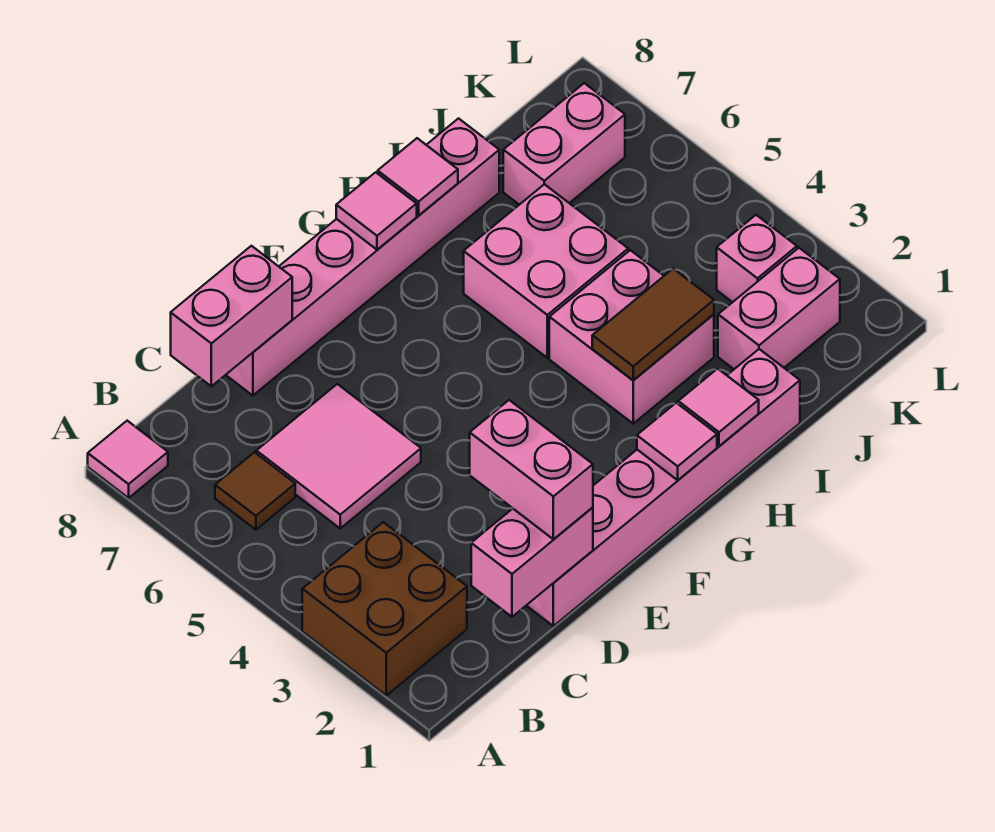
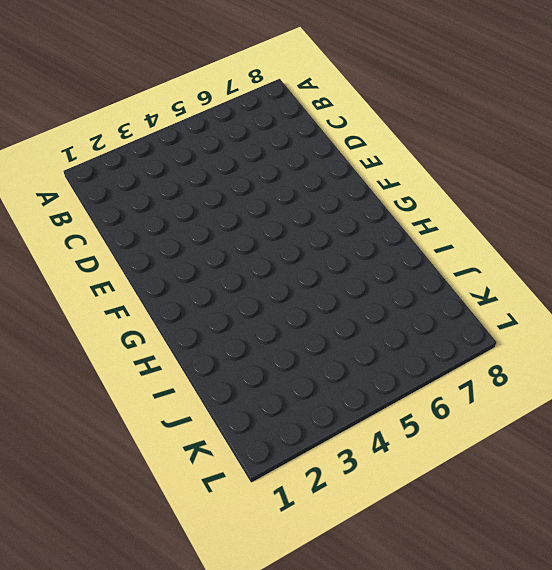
none -> brown brick A2:B3 level 1
none -> pink tile A8 level 1
none -> brown tile B6 level 1

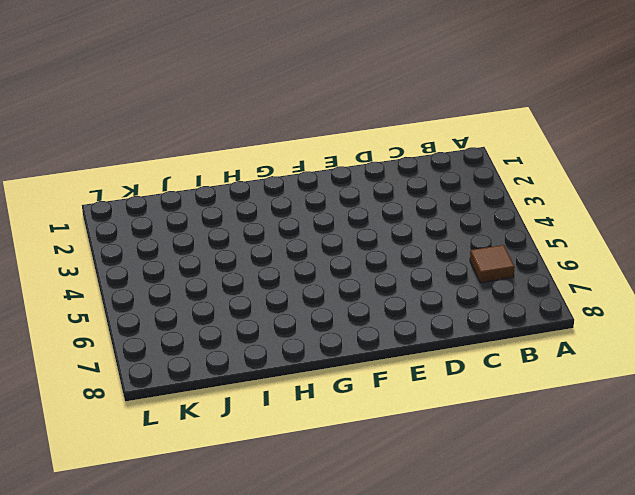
none -> brown brick A2:B3 level 1
none -> pink tile A8 level 1
none -> pink tile C5:D6 level 1

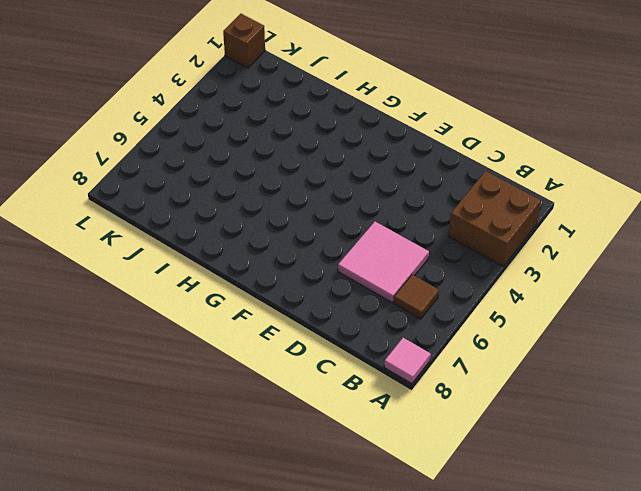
brown brick L1 level 1 -> none
none -> pink brick D1:I1 level 1
none -> pink brick D8:I8 level 1
none -> pink brick H3:I4 level 1

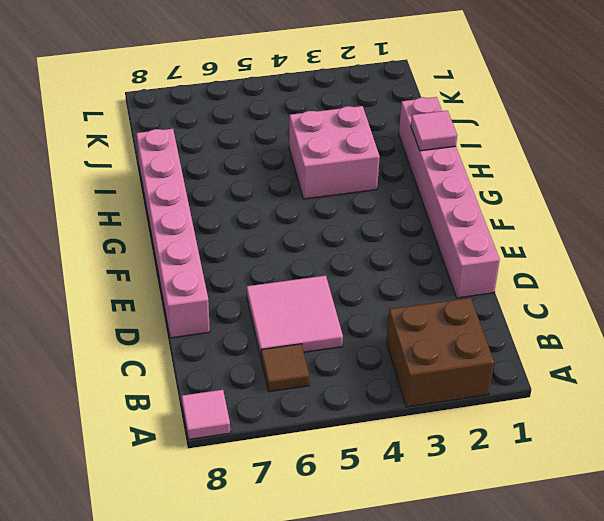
none -> pink brick H5:I6 level 1
none -> pink brick J2:K2 level 1
none -> pink brick J7:K7 level 1

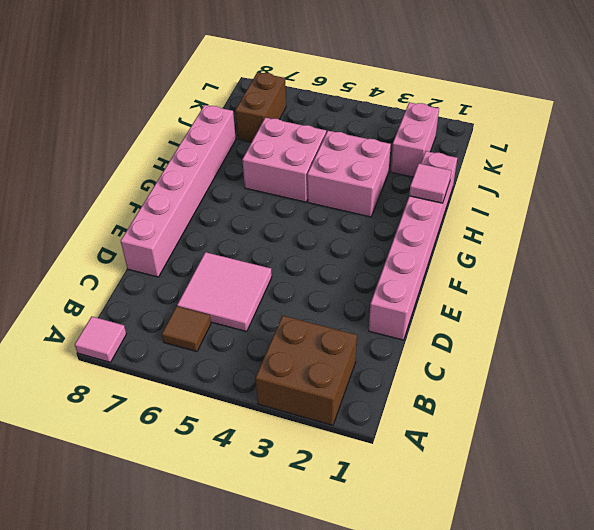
brown brick J7:K7 level 1 -> pink brick J7:K7 level 1
none -> pink brick K3 level 1
none -> pink brick C1:D1 level 2
none -> pink brick C8:D8 level 2

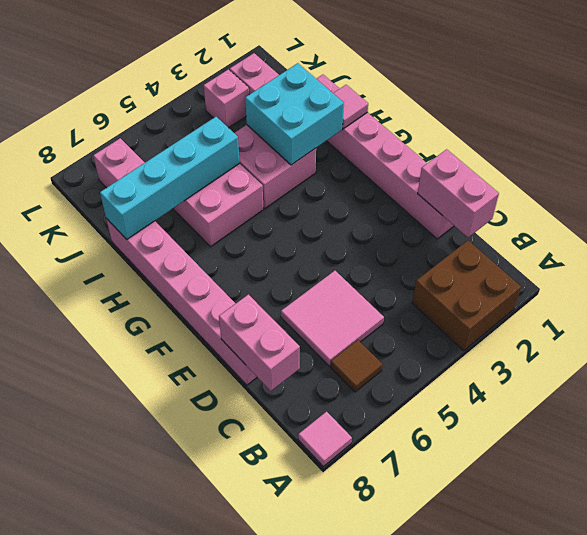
cyan brick H2:I3 level 2 -> brown tile H3:I3 level 2
cyan brick I5:I8 level 2 -> none
none -> pink tile G1 level 2
none -> pink tile G8 level 2
none -> pink tile H8 level 2

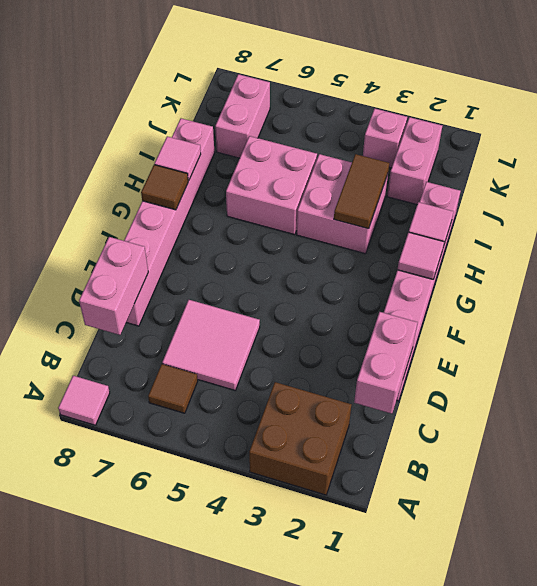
brown tile G8 level 2 -> pink tile G8 level 2
none -> pink brick D1:D2 level 3

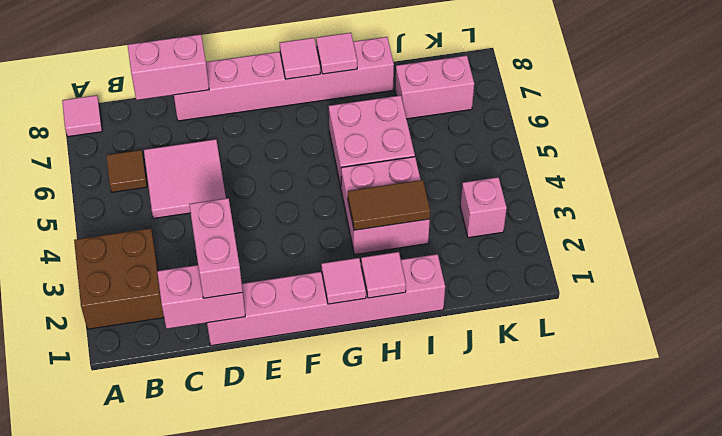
none -> pink brick J2:K2 level 1

